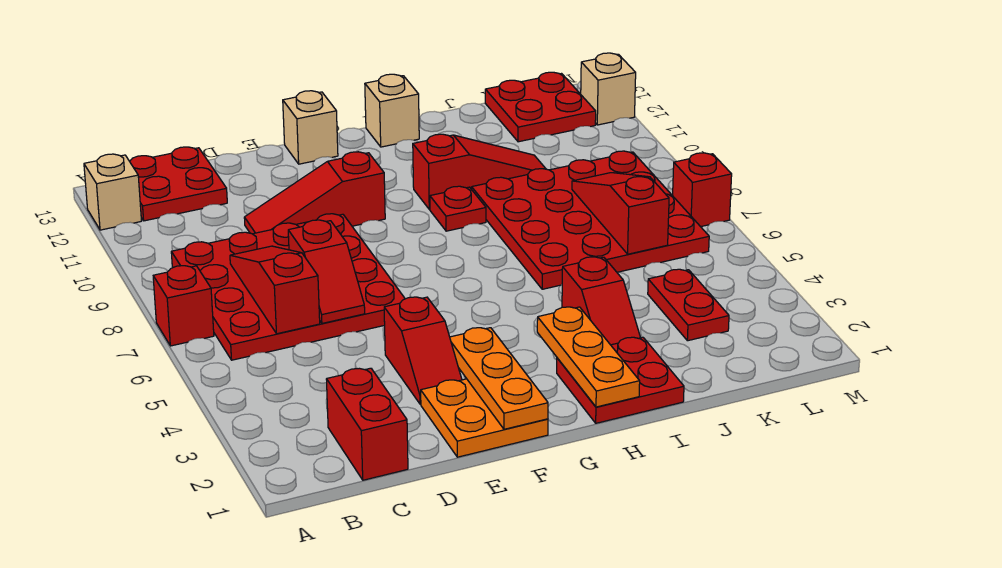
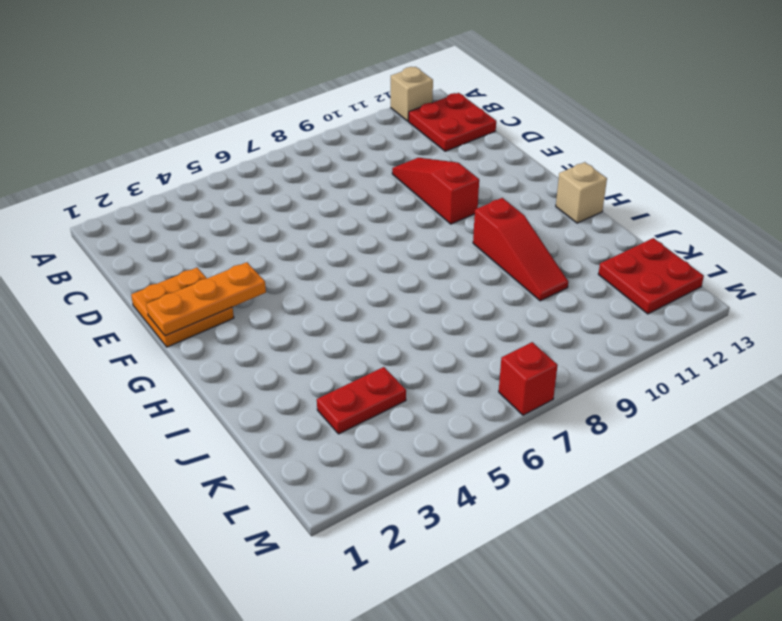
none -> red brick A7 level 1
none -> red plate B6:E9 level 1
none -> red brick C1:C2 level 1

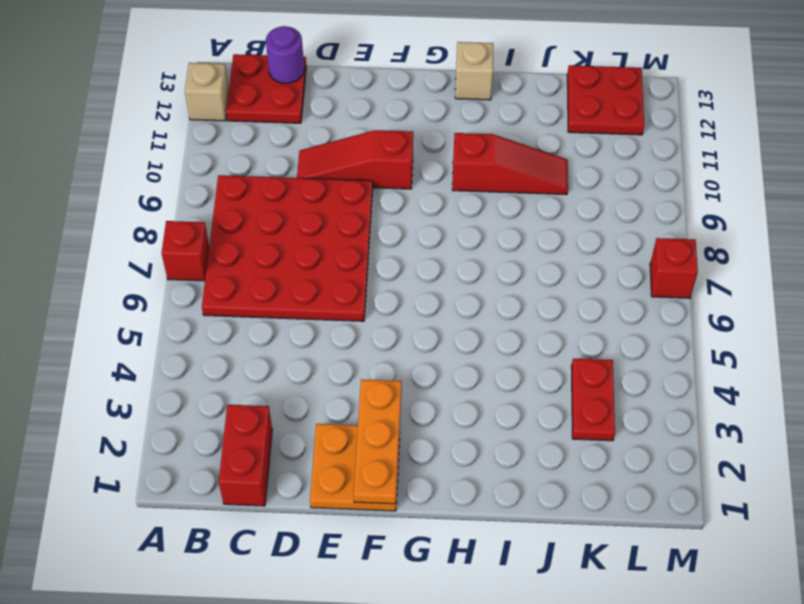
purple round brick C13 level 2 -> none
none -> red slope E3:E4 level 1 top 4
none -> tan brick F13 level 1
none -> red plate H1:I2 level 1

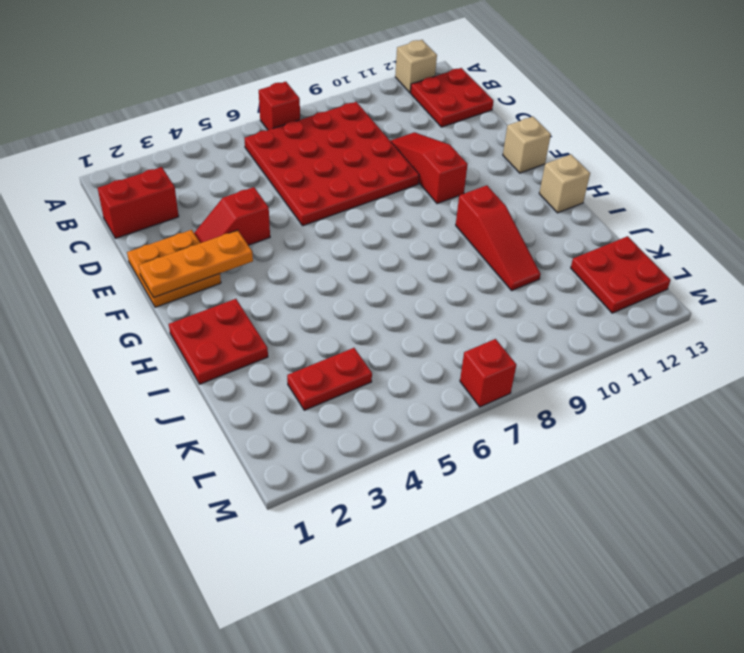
none -> red plate H9 level 1
none -> red slope I3:I4 level 1 top 4
none -> red plate I6:L9 level 1

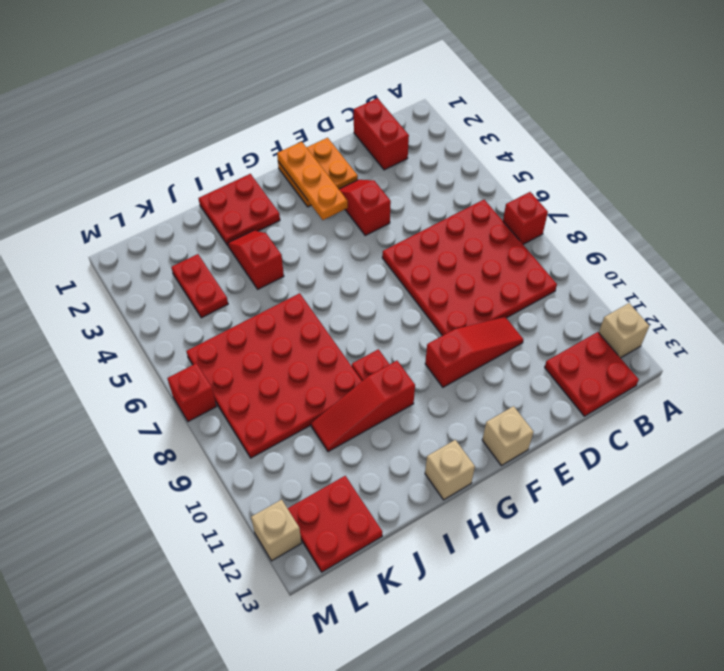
none -> red slope C6:C8 level 2 top 6
none -> red slope D6:D7 level 2 top 7
none -> orange plate H1:H3 level 2

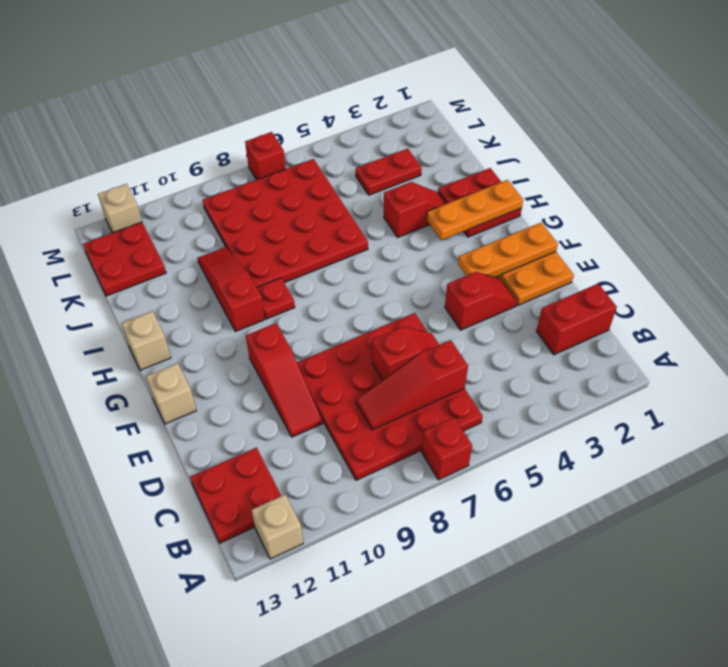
none -> red slope K6:K8 level 2 top 6

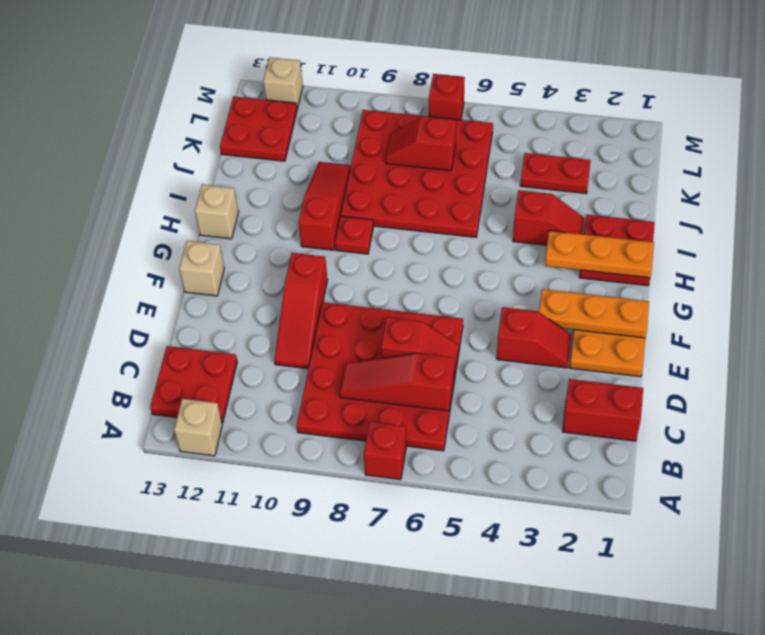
red slope K7:K8 level 2 top 7 -> red slope K6:K8 level 2 top 6

